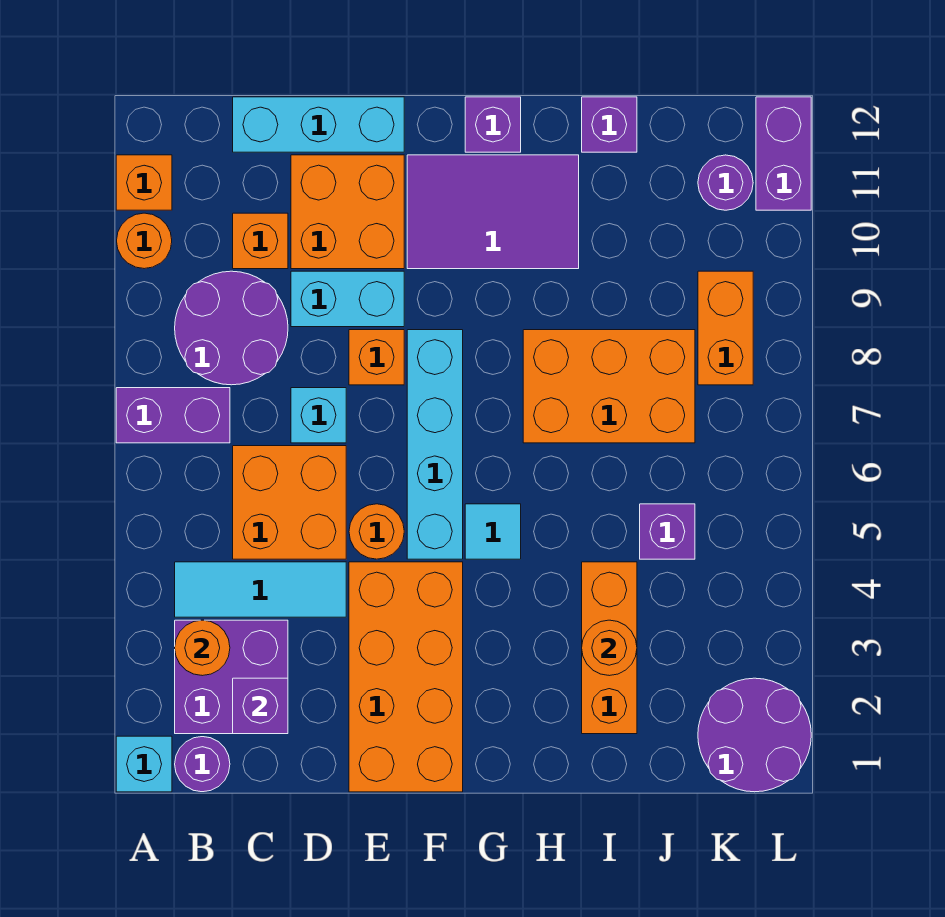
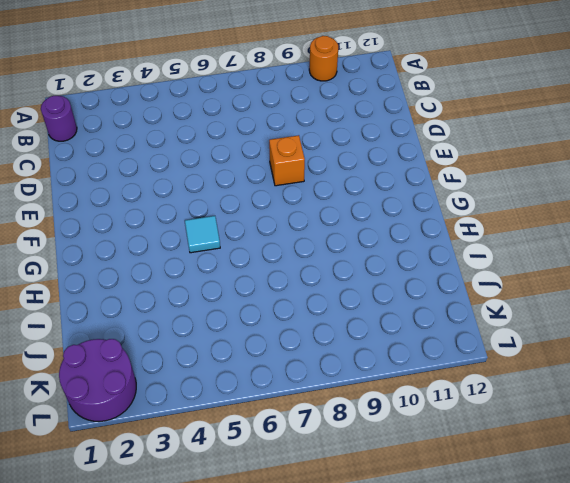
none -> cyan brick A1 level 1
none -> purple brick A7:B7 level 1
none -> orange brick A11 level 1
none -> purple brick B2:C3 level 1

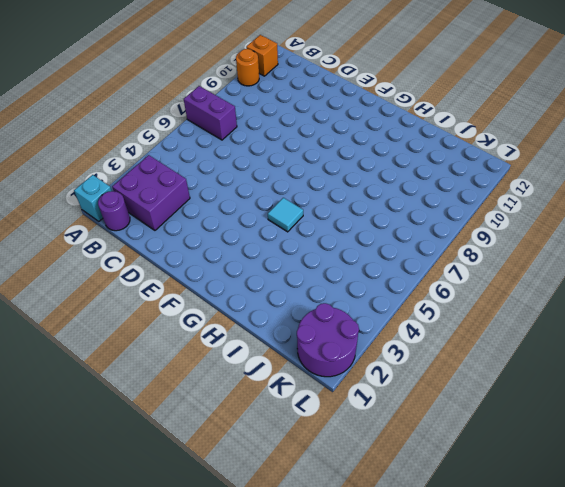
none -> cyan tile B4:D4 level 1
none -> purple round brick B8:C9 level 1
none -> orange brick C5:D6 level 1
none -> orange brick C10 level 1

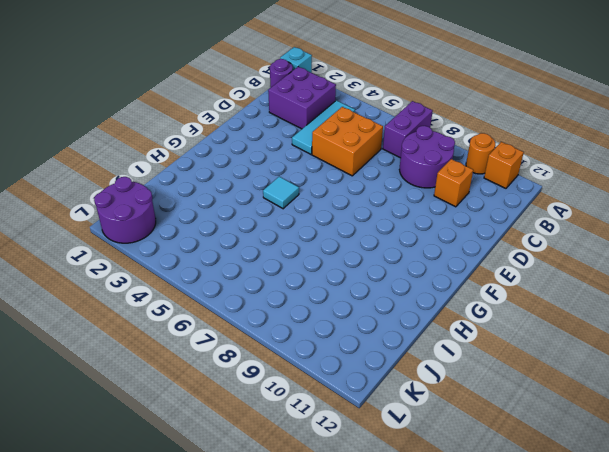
none -> cyan brick C12:E12 level 1
none -> cyan brick D7 level 1
none -> cyan brick D9:E9 level 1
none -> orange brick D10:E11 level 1

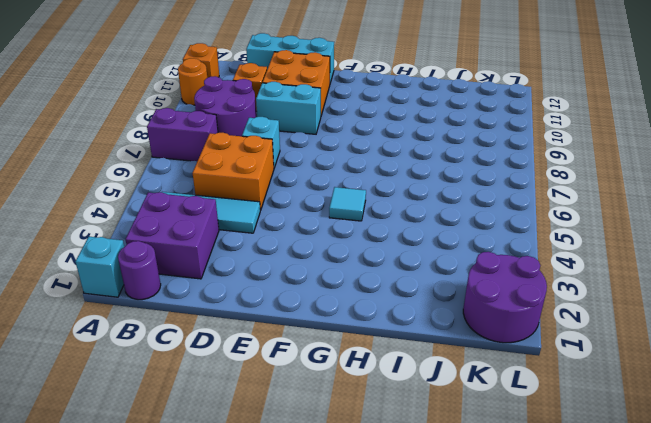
none -> orange brick E1:F4 level 1
none -> orange round brick E5 level 1
none -> orange brick E8 level 1
none -> cyan brick F5:F8 level 1

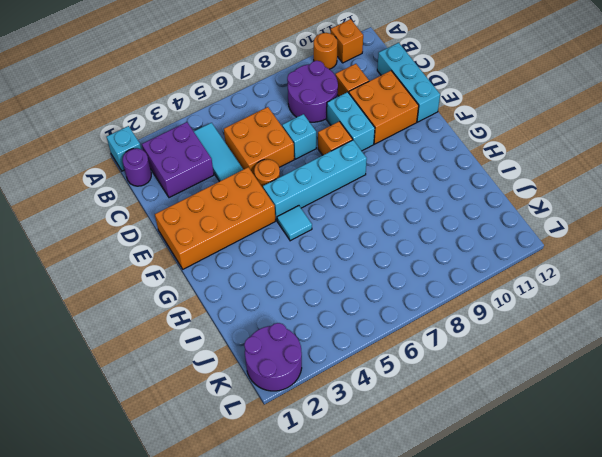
none -> purple brick A7:B7 level 1
none -> purple tile F10:H11 level 1
none -> purple brick G12 level 1
none -> orange brick H7:J8 level 1

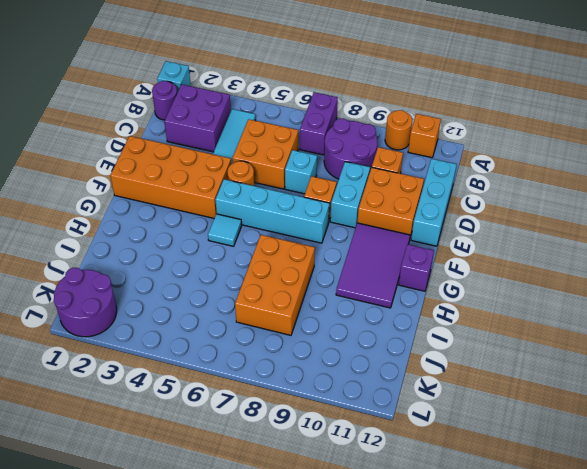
none -> orange brick I2:I4 level 1
none -> purple brick I12 level 1
none -> purple brick J5 level 1
none -> orange brick K8:K9 level 1

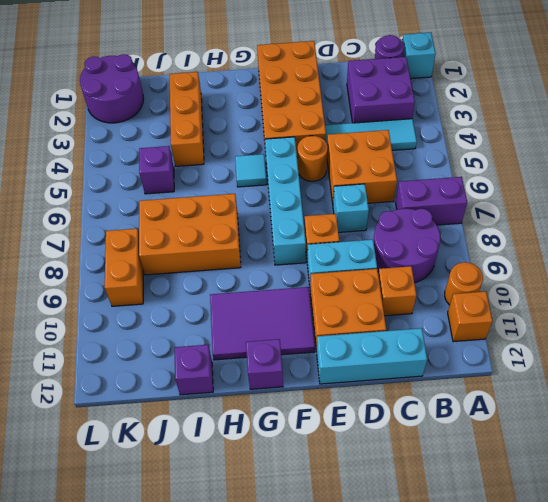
none -> purple round brick K11 level 1
none -> purple brick L11:L12 level 1
none -> orange round brick B3 level 2
none -> purple brick C2 level 2

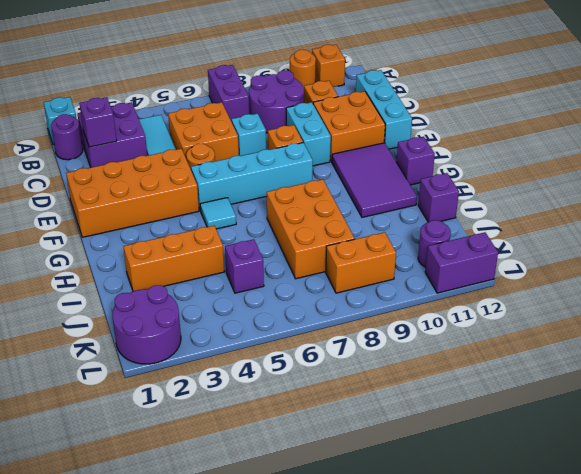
none -> orange round brick B3 level 2
none -> orange round brick I3 level 2

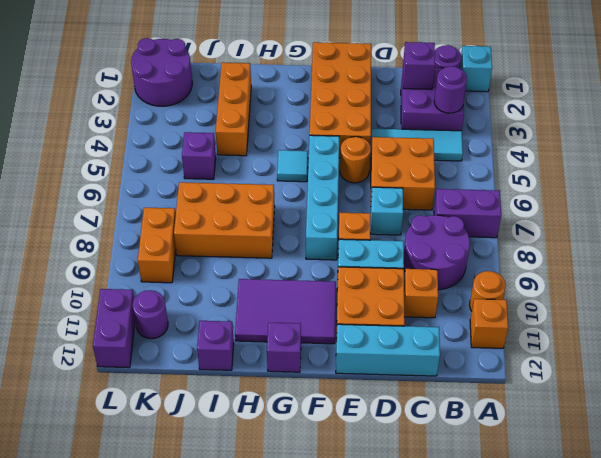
purple round brick B3 level 2 -> orange round brick B3 level 2
none -> orange round brick I3 level 2

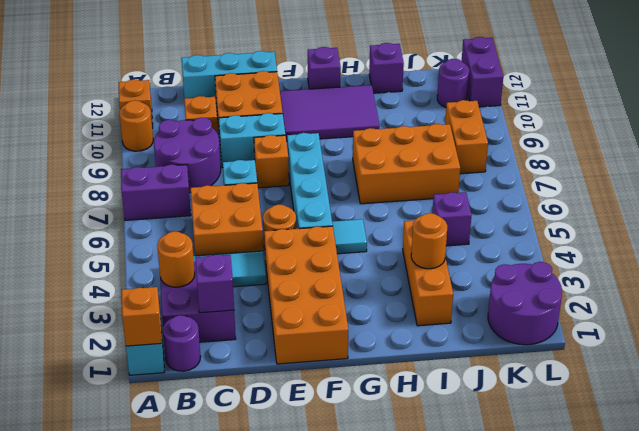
orange brick A1 level 2 -> none

